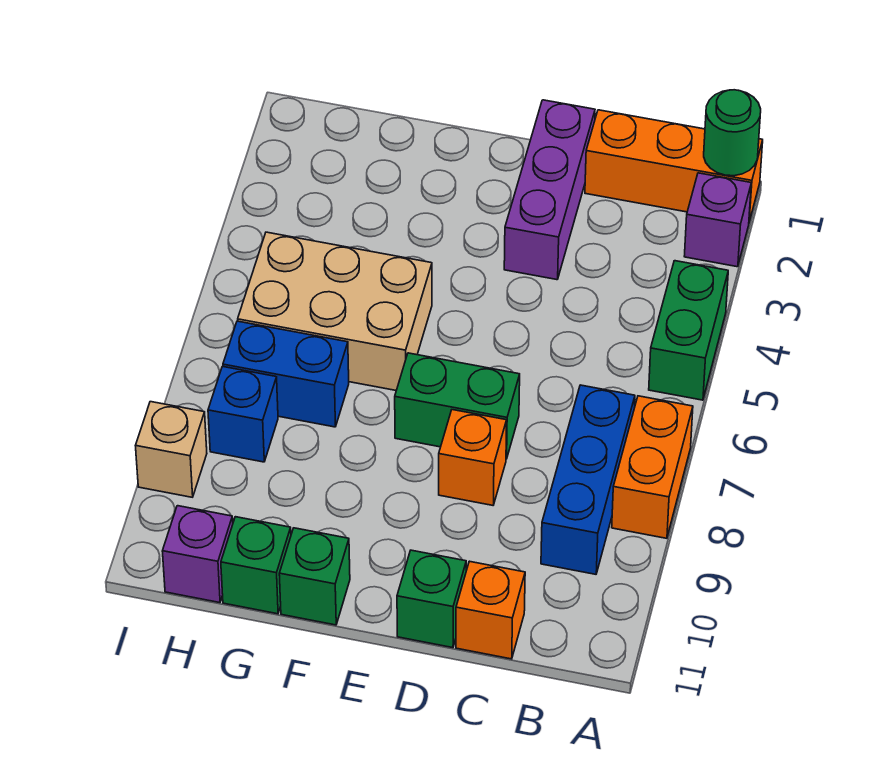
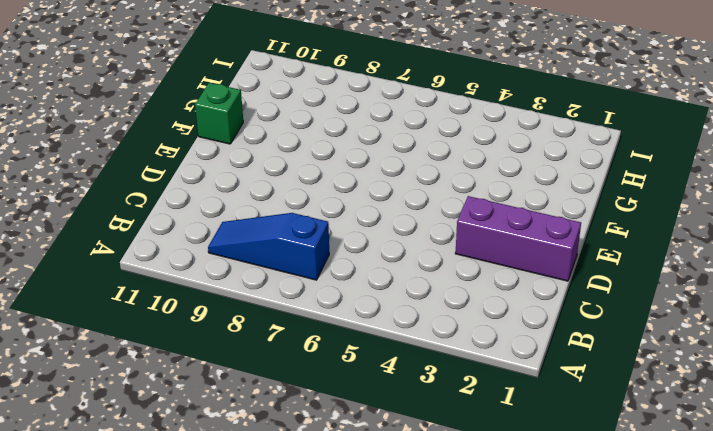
blue slope B7:B9 level 1 top 7 -> blue brick B7:B9 level 1
none -> orange brick A1:C1 level 1
none -> purple brick A2 level 1
none -> green brick A4:A5 level 1

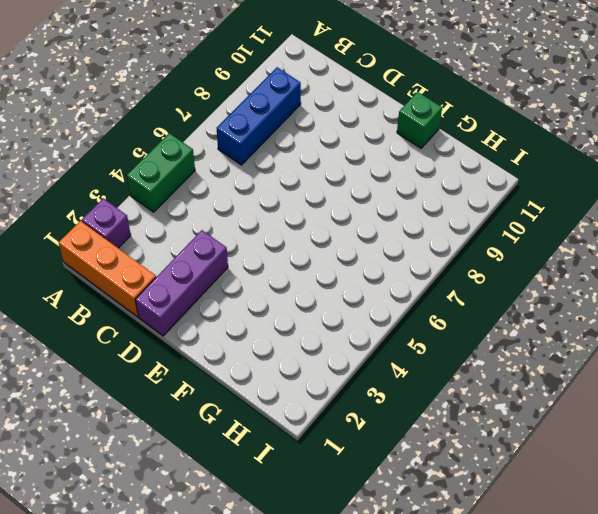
none -> orange brick A7:A8 level 1
none -> orange brick C11 level 1
none -> green brick D7:E7 level 1

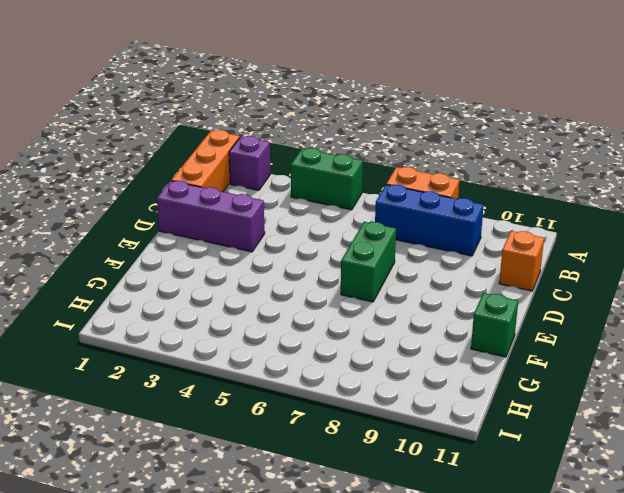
none -> orange brick D8 level 1
none -> green brick D11 level 1
none -> tan brick F5:H6 level 1

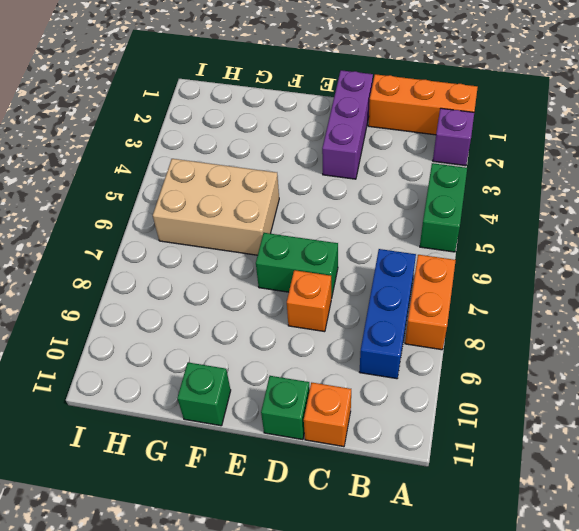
none -> blue brick G7:H7 level 1
none -> green brick G11 level 1
none -> blue brick H8 level 1

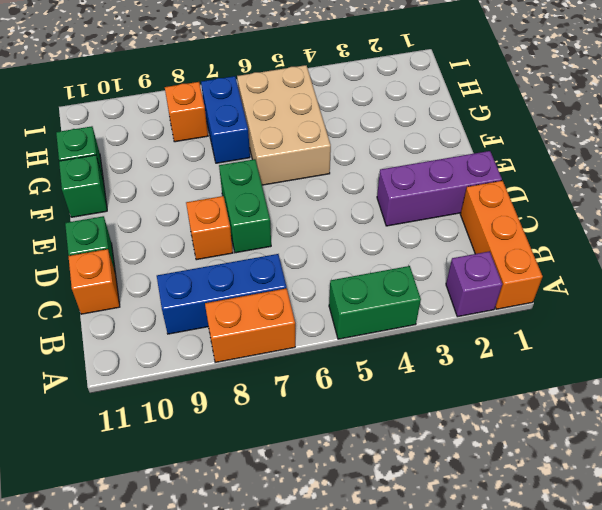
orange brick H8 level 1 -> blue brick H8 level 1
none -> purple brick H11 level 1
none -> tan brick I9 level 1
none -> green round brick A1 level 2

